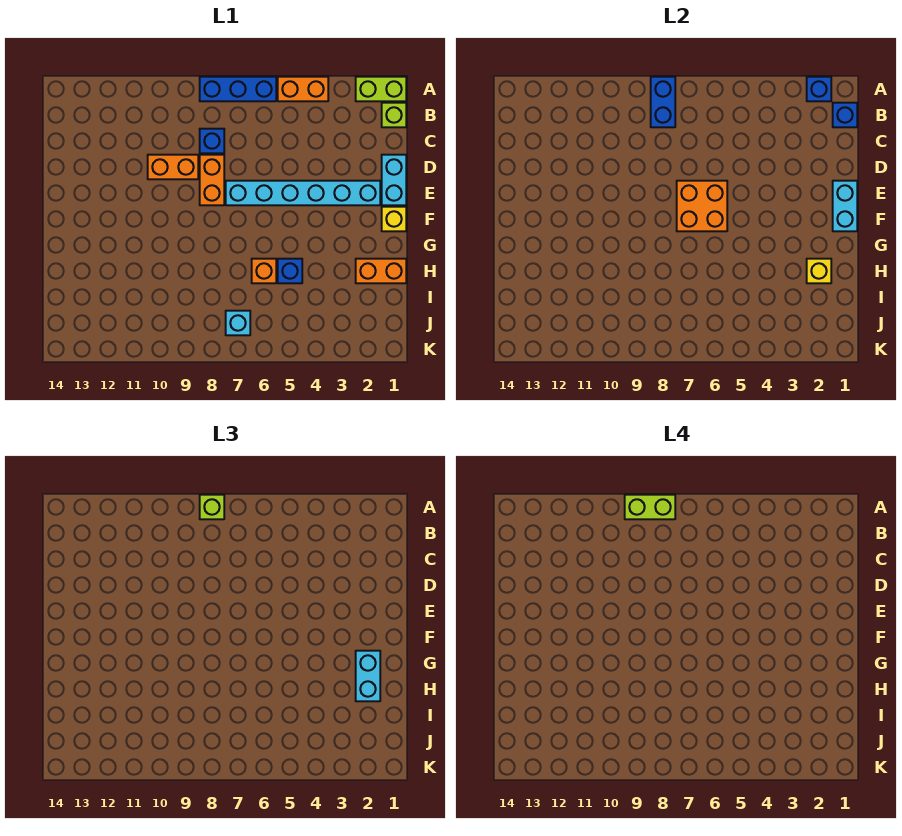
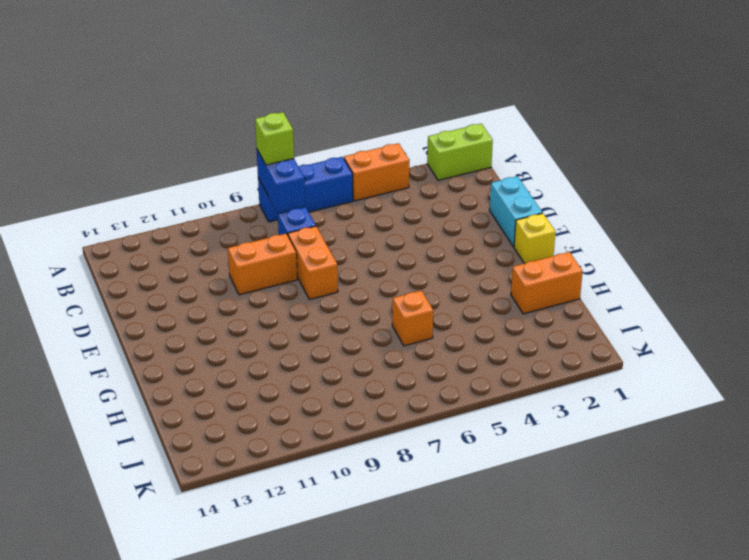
none -> lime brick B1 level 1
none -> cyan brick E2:E7 level 1
none -> blue brick H5 level 1

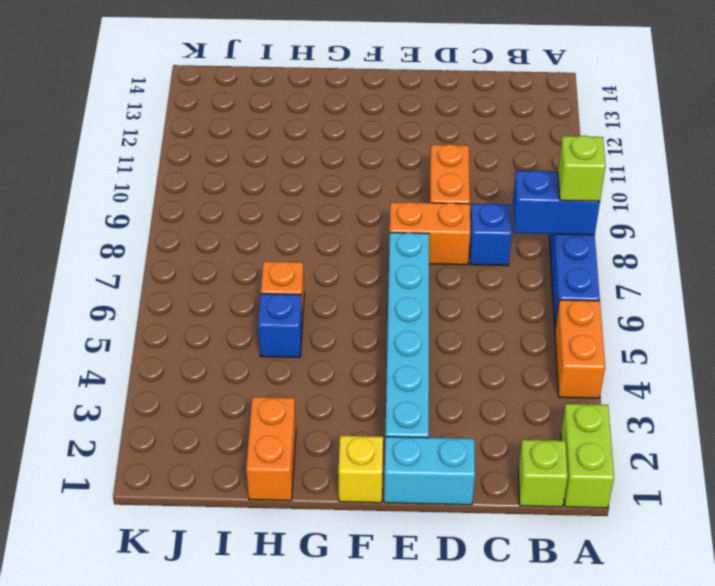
none -> cyan brick J7 level 1
none -> blue brick A2 level 2
none -> blue brick B1 level 2

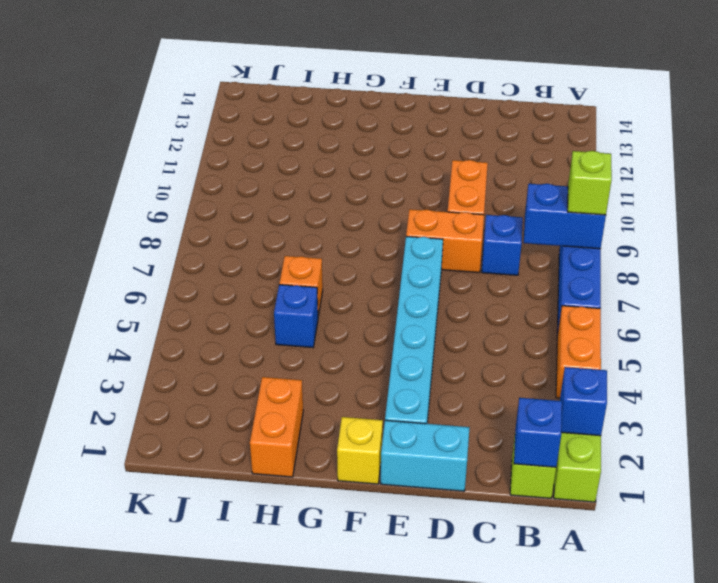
none -> cyan brick J7 level 1
none -> cyan brick E1:F1 level 2
none -> orange brick E6:F7 level 2

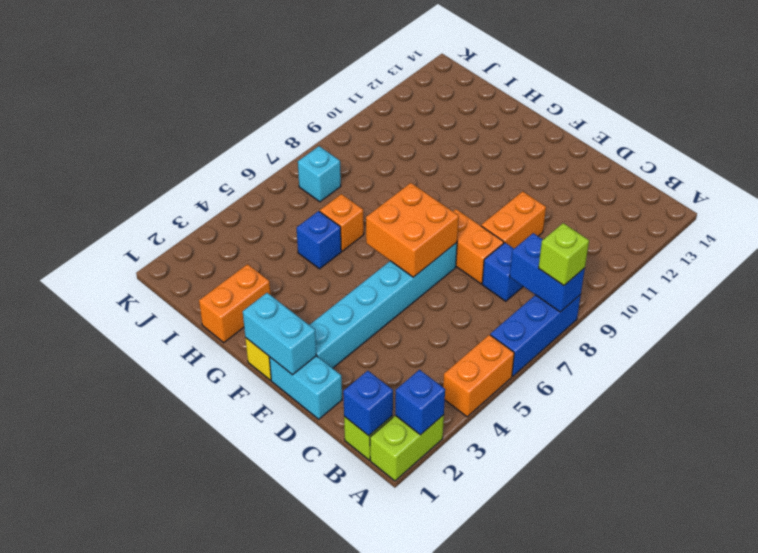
none -> yellow brick H2 level 2
none -> cyan brick G2:H2 level 3
none -> lime brick A8:A9 level 4

